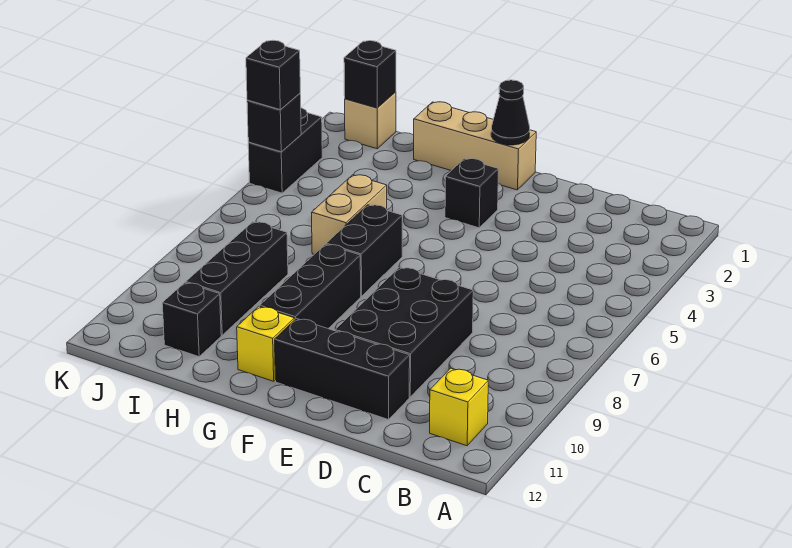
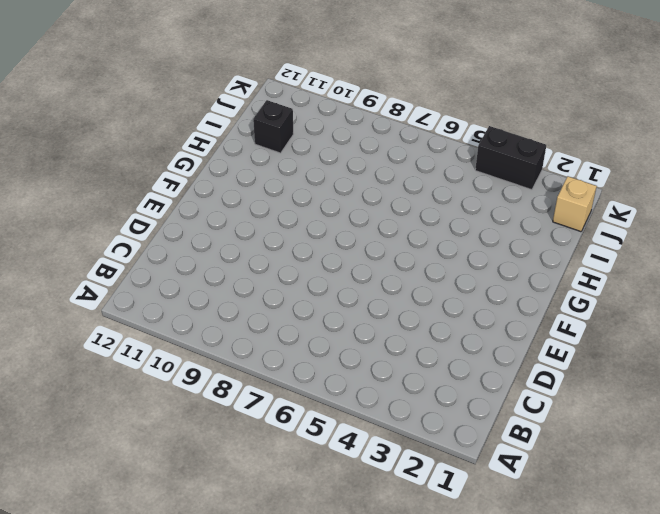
none -> yellow brick B11 level 1
none -> black brick D8:E10 level 1
none -> black brick D11:F11 level 1

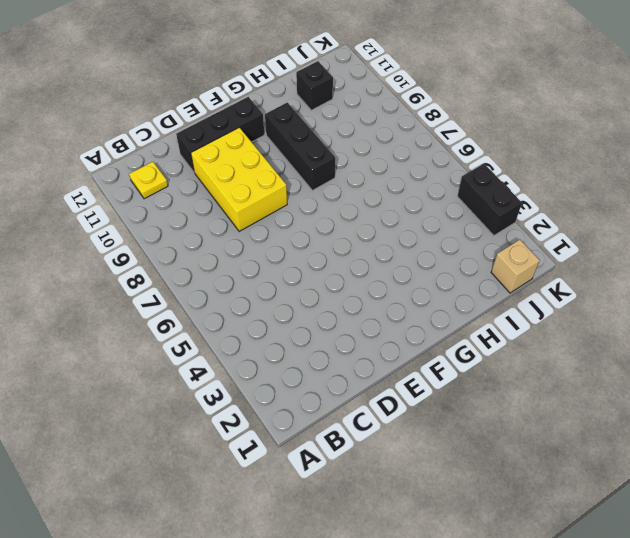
yellow plate B11 level 1 -> yellow brick B11 level 1
yellow brick D8:E10 level 1 -> black brick D8:E10 level 1
none -> tan brick F1:H1 level 1
none -> black brick F3 level 1
none -> black brick G6:G7 level 1

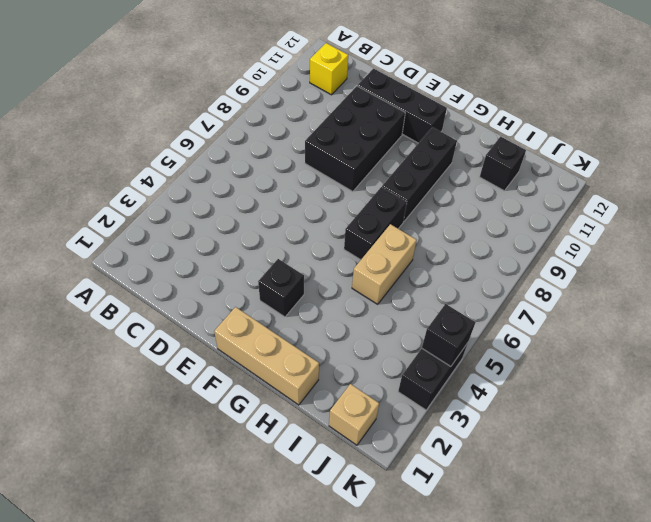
none -> yellow brick G11 level 1
none -> black brick I8:I10 level 1
none -> black cone F1 level 2

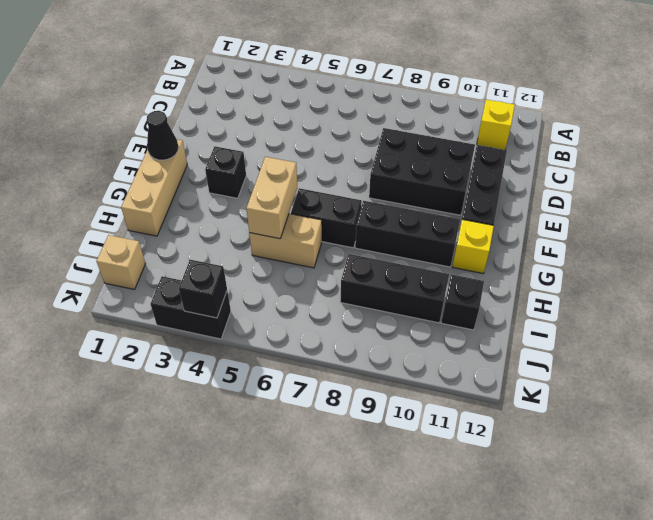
tan brick G5:H5 level 2 -> none
none -> black brick J1 level 2
none -> black brick K4 level 3

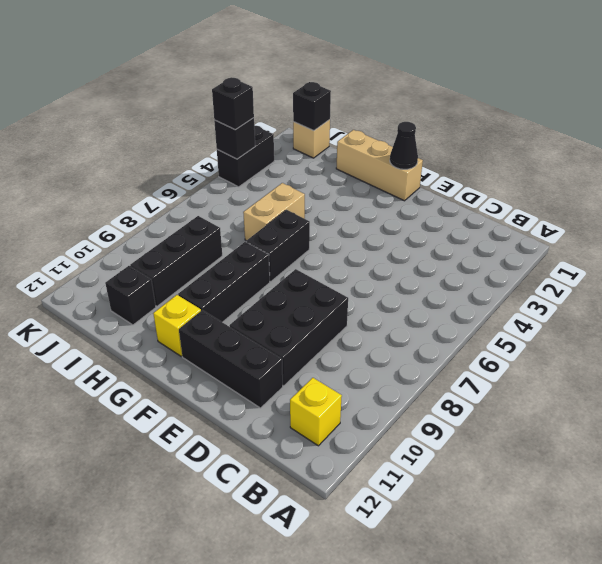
none -> black brick F3 level 1

